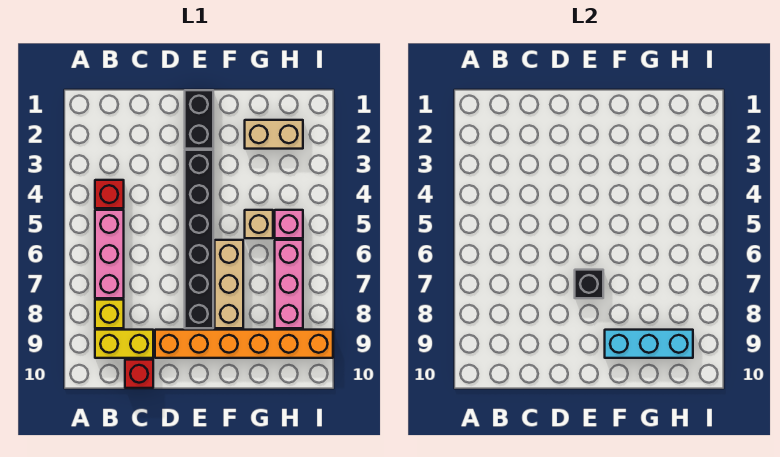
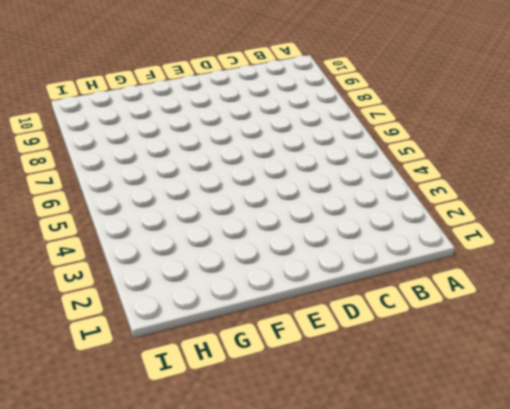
none -> red brick B4 level 1
none -> pink brick B5:B7 level 1
none -> yellow brick B8 level 1

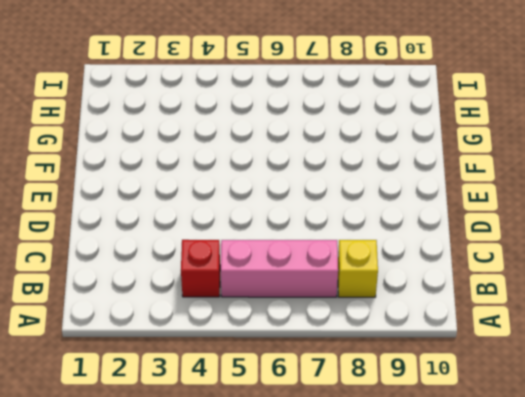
none -> yellow brick B9:C9 level 1
none -> red brick C10 level 1
none -> orange brick D9:I9 level 1

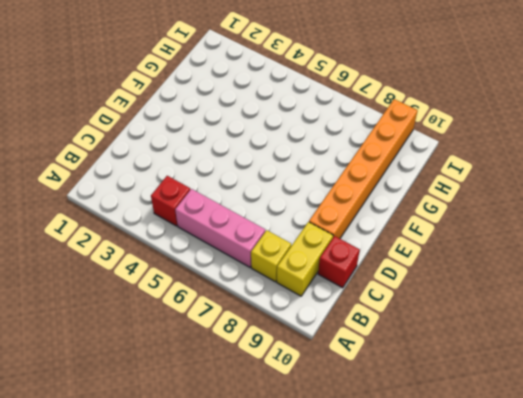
none -> black brick E1:E2 level 1
none -> black brick E3:E8 level 1
none -> tan brick F6:F8 level 1

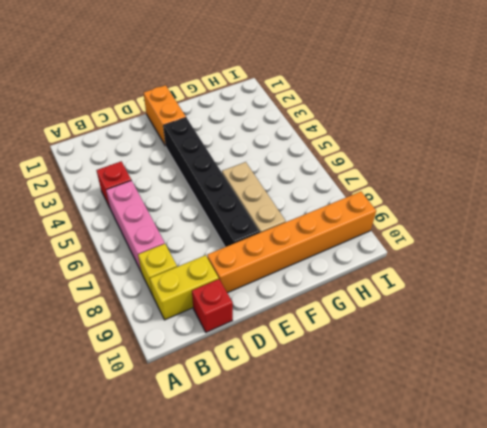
orange brick E1:E2 level 1 -> black brick E1:E2 level 1
none -> tan brick G2:H2 level 1
none -> tan brick G5 level 1
none -> pink brick H5 level 1

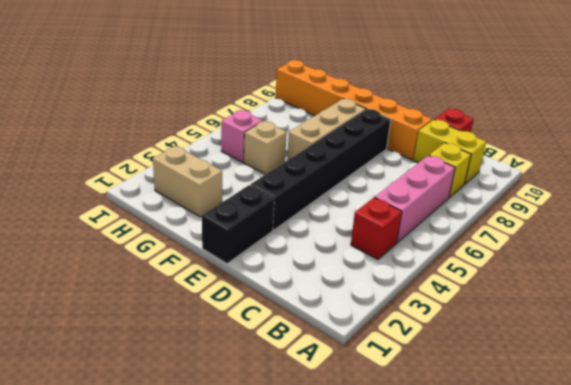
none -> pink brick H6:H8 level 1
none -> black brick E7 level 2
none -> cyan brick F9:H9 level 2

